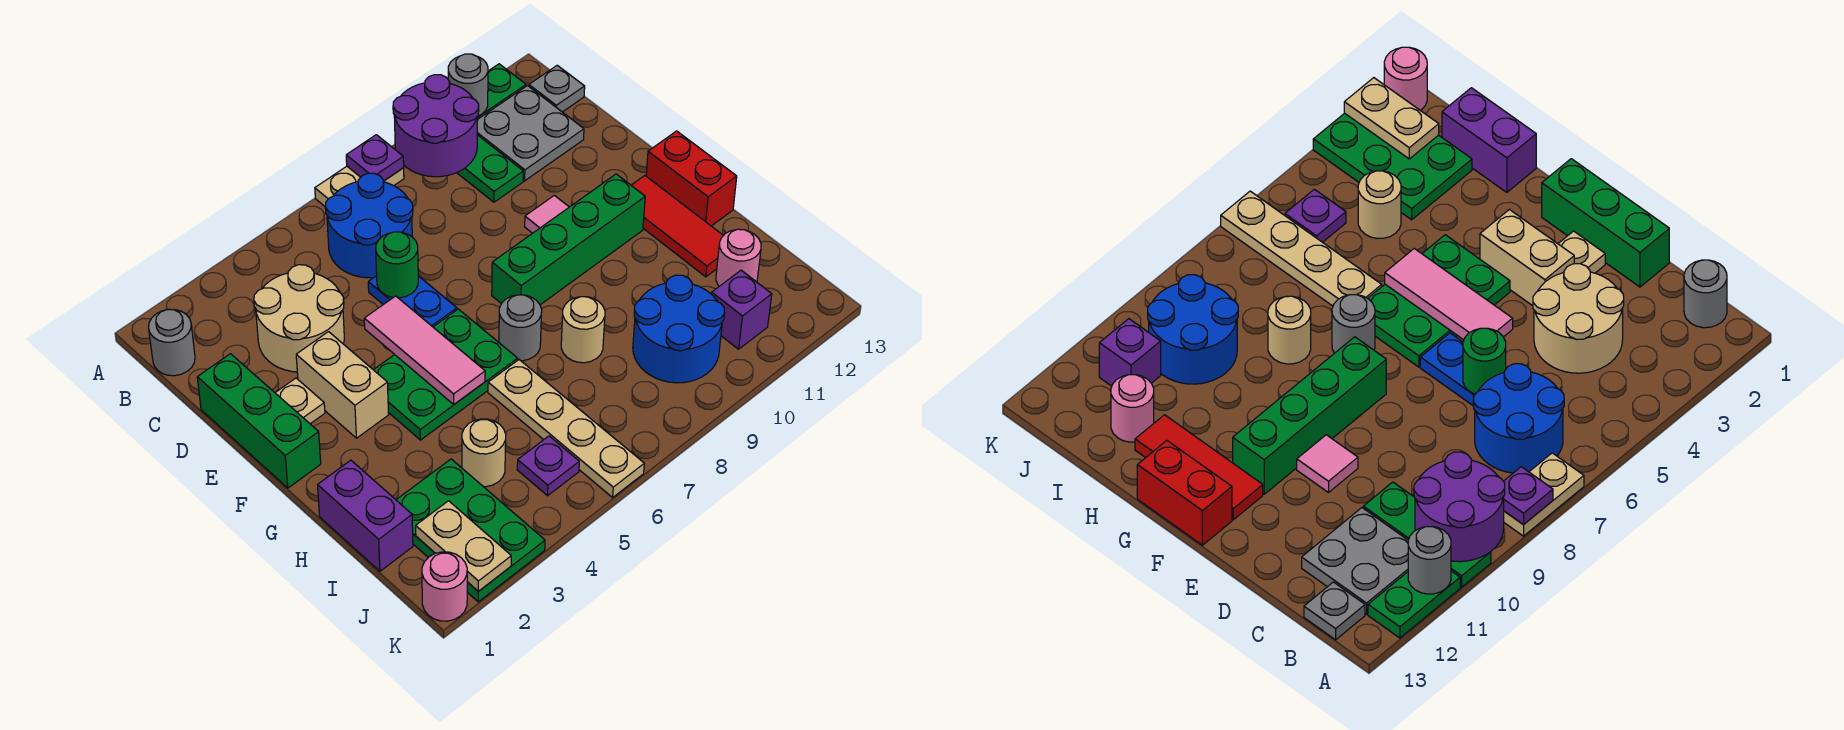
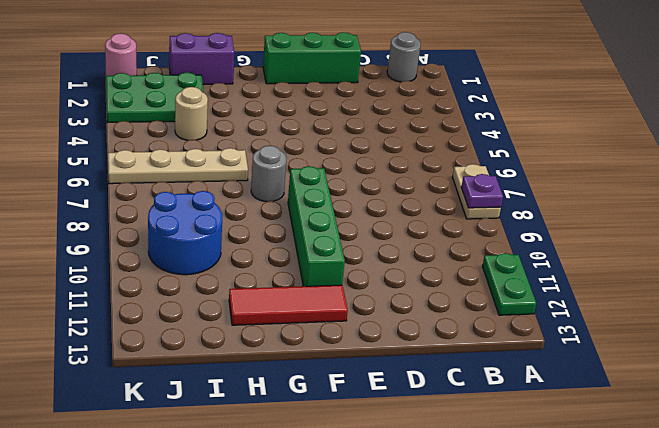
none -> green plate A10:C10 level 1
none -> blue round brick B6:C7 level 1
none -> grey plate B11:C12 level 1
none -> grey plate B13 level 1

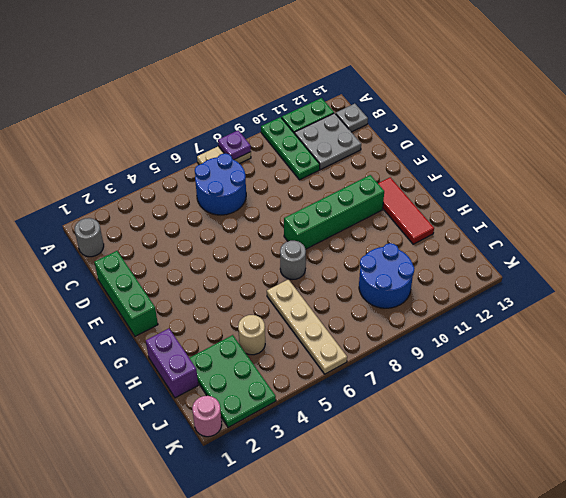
none -> tan round brick C3:D4 level 1
none -> blue plate D6:E6 level 1
none -> tan plate E2 level 1
none -> tan brick E3:F3 level 1

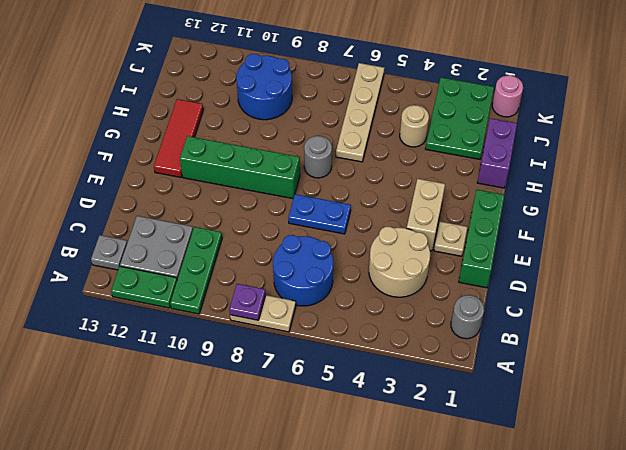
blue plate E6:E7 level 1 -> blue plate D6:E6 level 1
none -> pink tile E10 level 1
none -> green plate F4:G6 level 1
none -> red brick F13:G13 level 1
none -> tan round brick H8 level 1

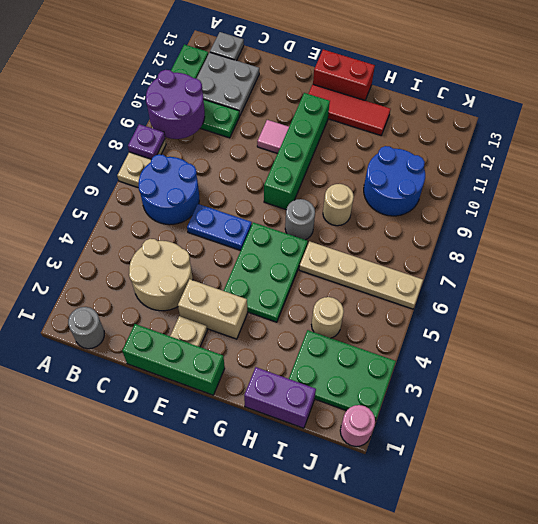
none -> pink round brick I12 level 1
none -> purple plate J5 level 1
none -> purple brick J11 level 1
none -> grey round brick A11 level 2

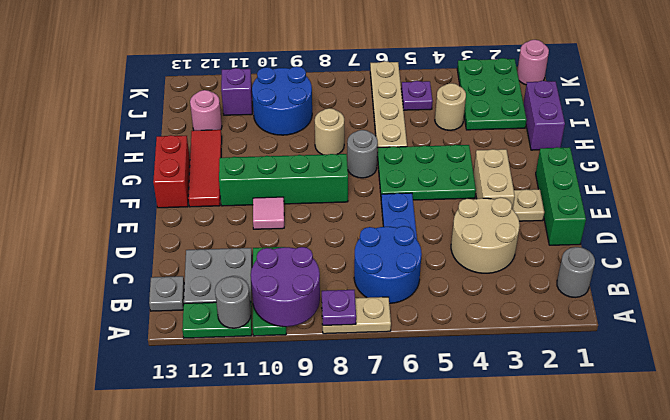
none -> green round brick D6 level 2
none -> pink tile E5:G5 level 2
none -> tan plate J2:K2 level 2

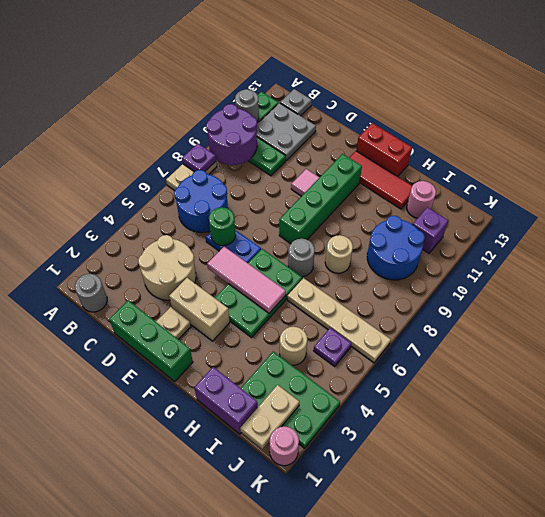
tan plate J1:J2 level 2 -> tan plate J2:K2 level 2

